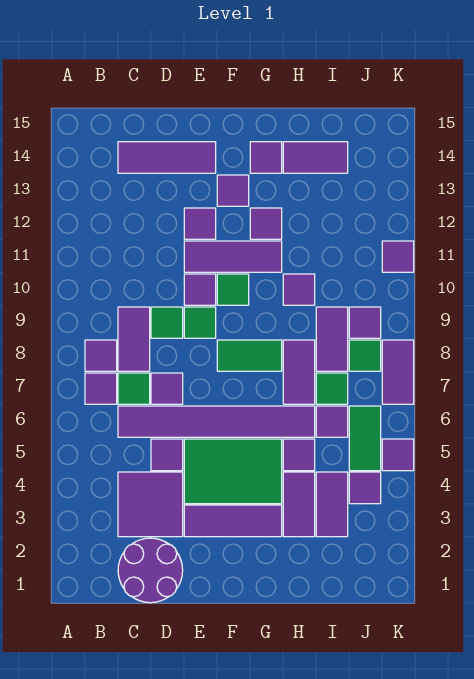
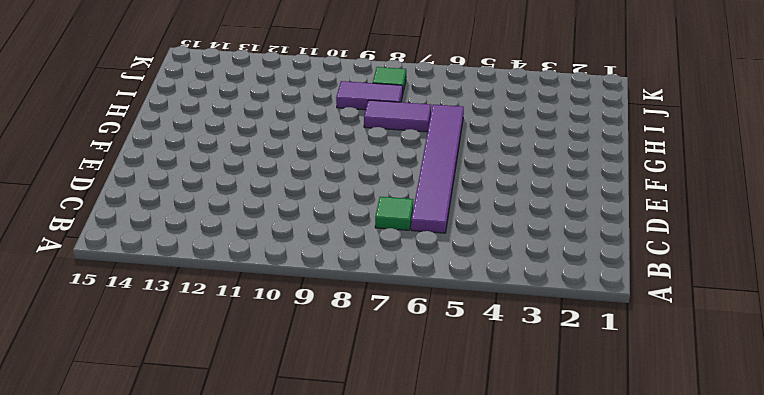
none -> purple tile B7 level 1
none -> purple tile B8 level 1
none -> purple round brick C1:D2 level 1
none -> purple tile C3:D4 level 1

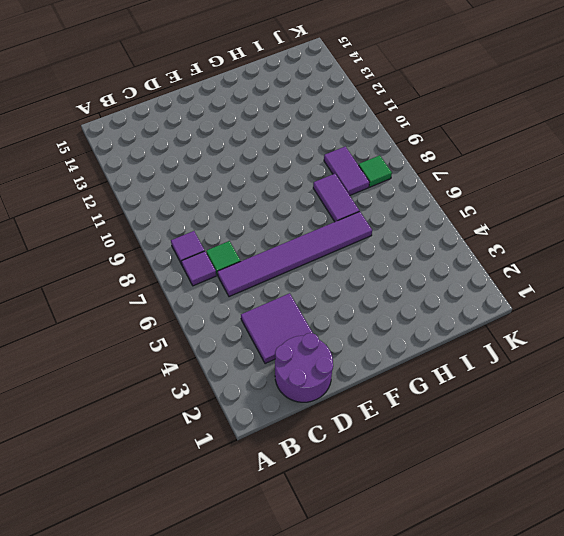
none -> purple tile C8:C9 level 1
none -> purple tile C14:E14 level 1
none -> purple tile D5 level 1
none -> purple tile D7 level 1

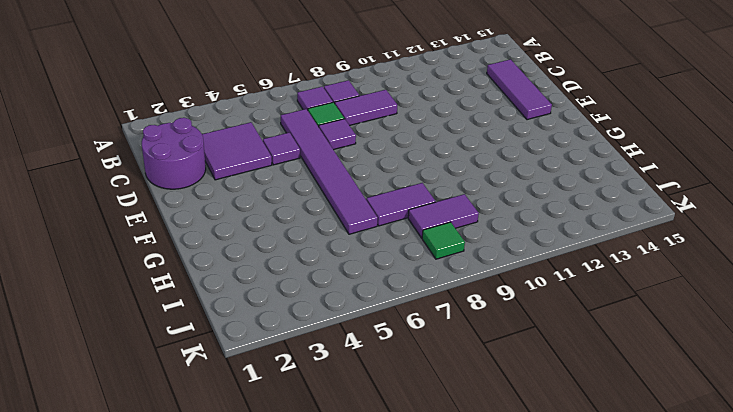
none -> green tile D9 level 1
none -> purple tile E3:G3 level 1
none -> green tile E4:G5 level 1
none -> green tile E9 level 1

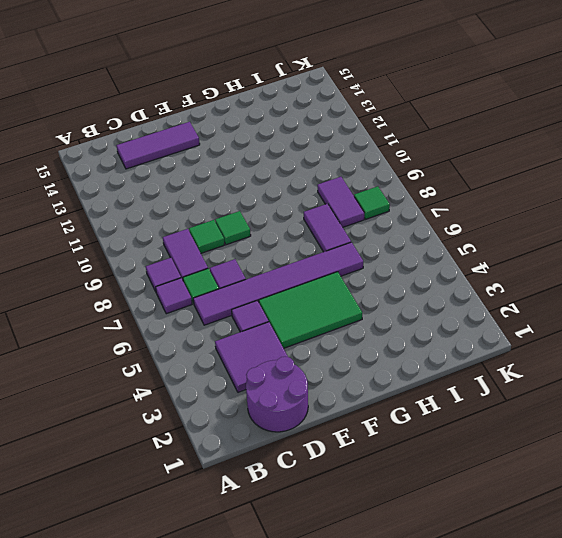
none -> purple tile E3:G3 level 1
none -> purple tile E10 level 1
none -> purple tile E11:G11 level 1
none -> purple tile E12 level 1

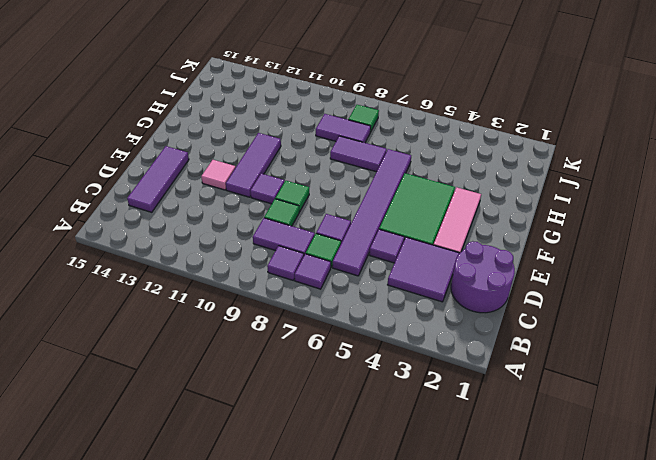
pink tile E3:G3 level 1 -> purple tile E3:G3 level 1
pink tile E12 level 1 -> purple tile E12 level 1
none -> green tile F8:G8 level 1
none -> green tile F10 level 1
none -> purple tile F13 level 1
none -> purple tile G12 level 1

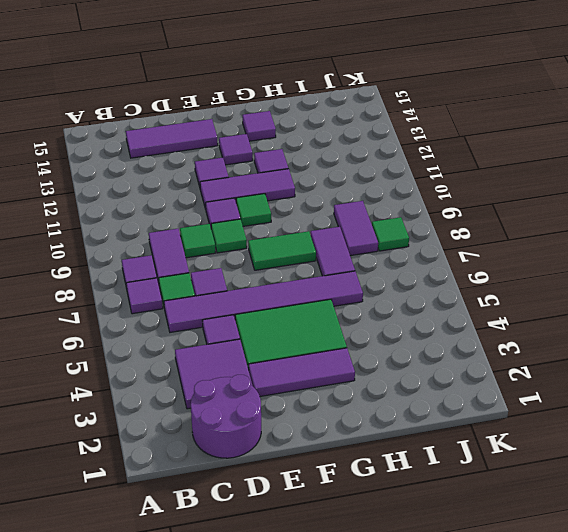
none -> purple tile H3:H4 level 1
none -> purple tile H5 level 1
none -> purple tile H10 level 1
none -> purple tile H14:I14 level 1

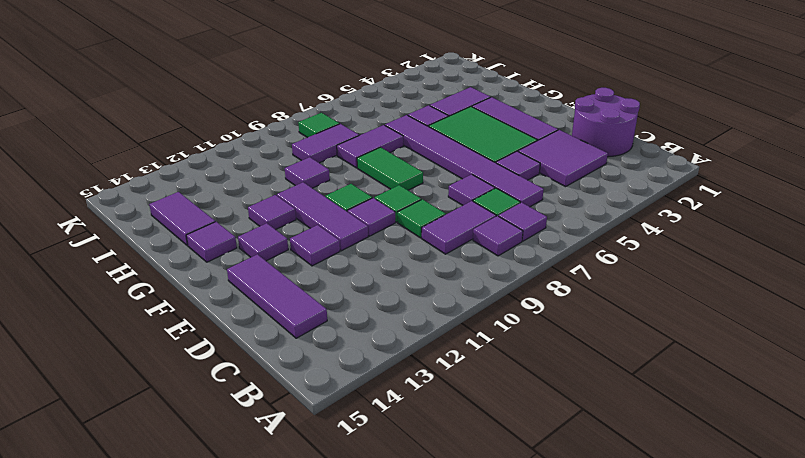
none -> purple tile I3:I4 level 1
none -> purple tile I6 level 1
none -> green tile I7 level 1
none -> purple tile J4 level 1

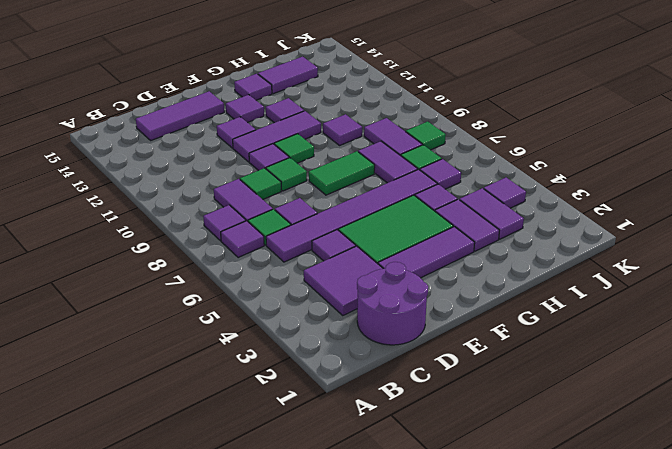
none -> green tile J5:J6 level 1
none -> purple tile J9 level 1
none -> purple tile K5 level 1
none -> purple tile K7:K8 level 1

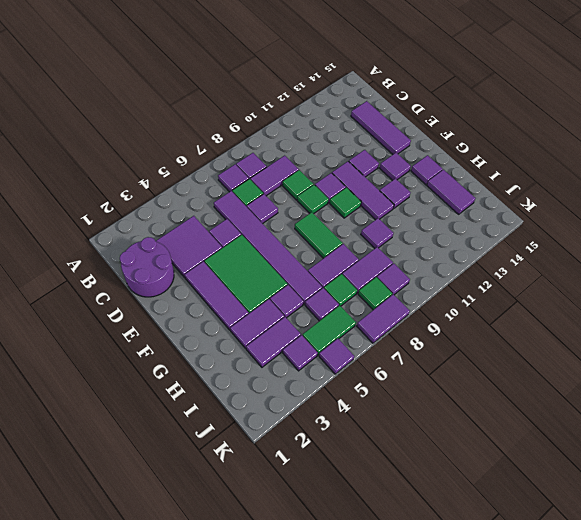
none -> purple tile K11 level 1

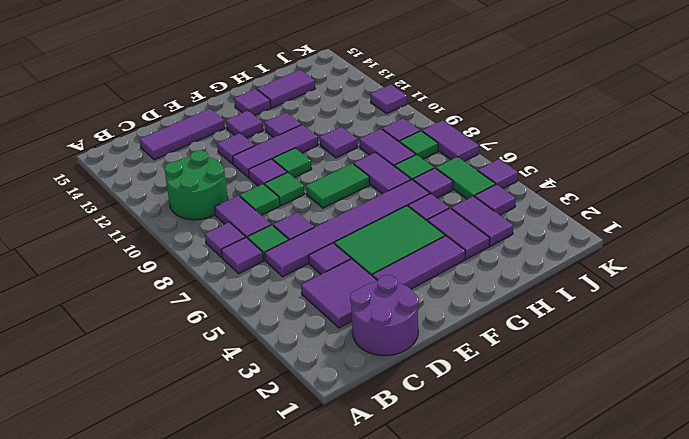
green round brick B10:C11 level 1 -> none

